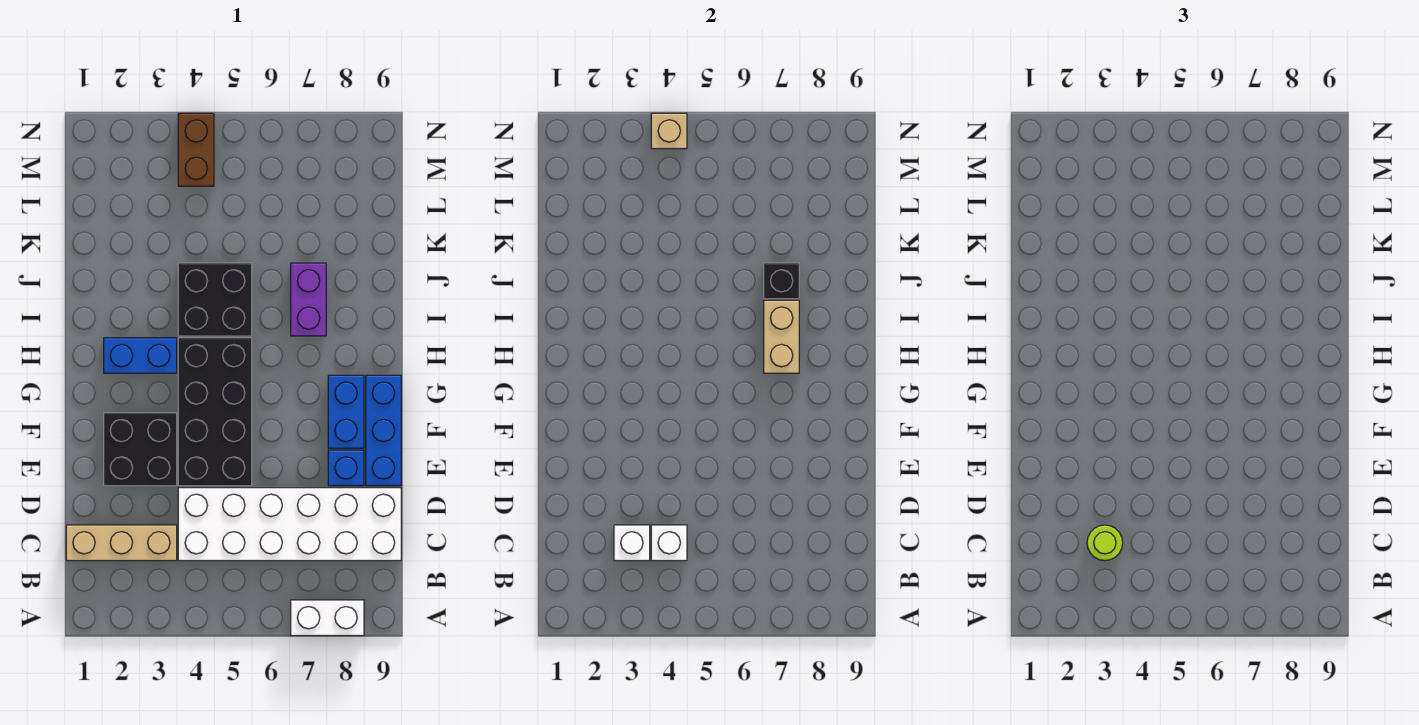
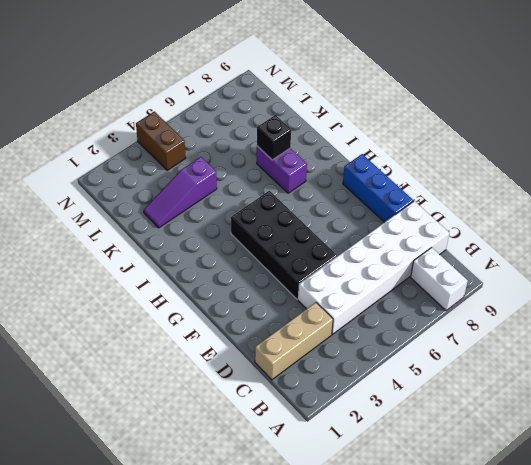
white brick A8:B8 level 1 -> white brick A7:A8 level 1
purple slope K2:K4 level 1 top 4 -> none
none -> black brick E2:F3 level 1
none -> blue brick E8 level 1
none -> blue brick F8:G8 level 1

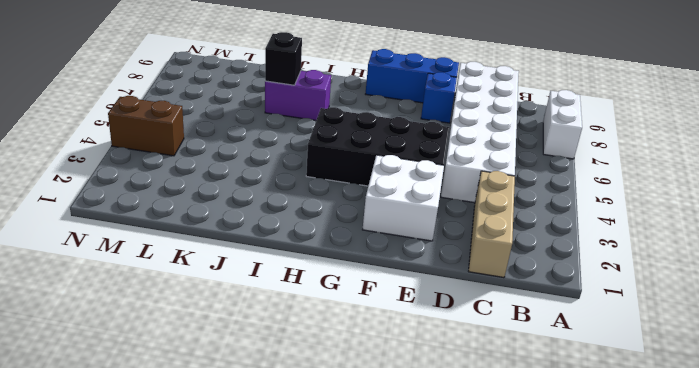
white brick E2:F3 level 1 -> black brick E2:F3 level 1
none -> blue brick F8:G8 level 1
none -> blue brick H2:H3 level 1
none -> black brick I4:J5 level 1

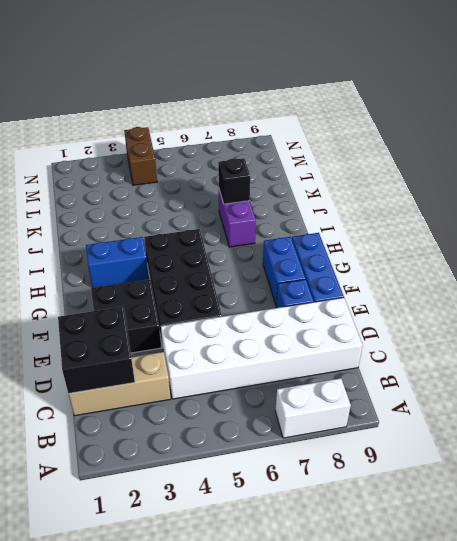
black brick C1:D2 level 2 -> black brick I4:J5 level 1
none -> white brick C3 level 2
none -> white brick C4 level 2
none -> tan brick H7:I7 level 2

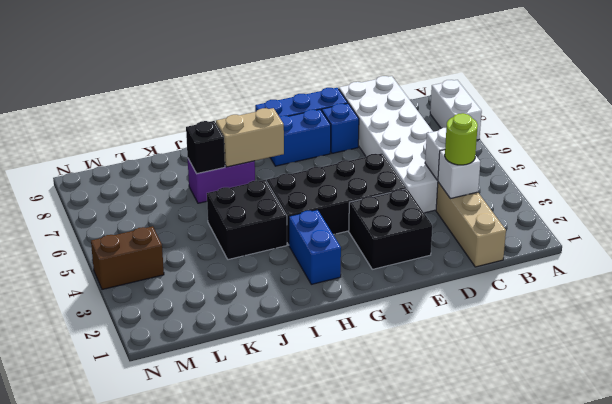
none -> tan brick N4 level 2

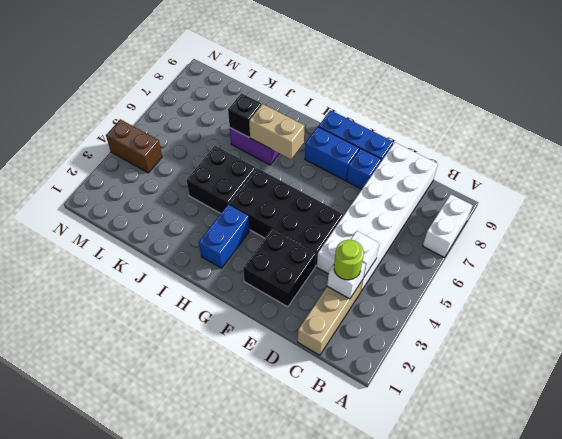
none -> tan brick N4 level 2

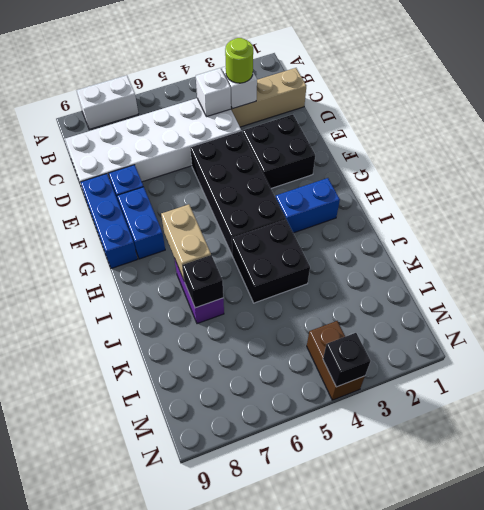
black brick N4 level 2 -> tan brick N4 level 2

